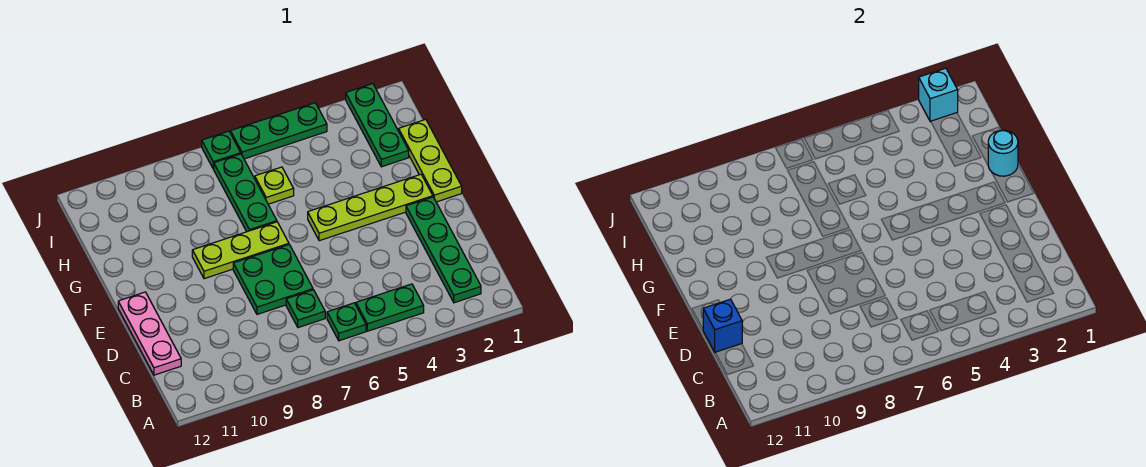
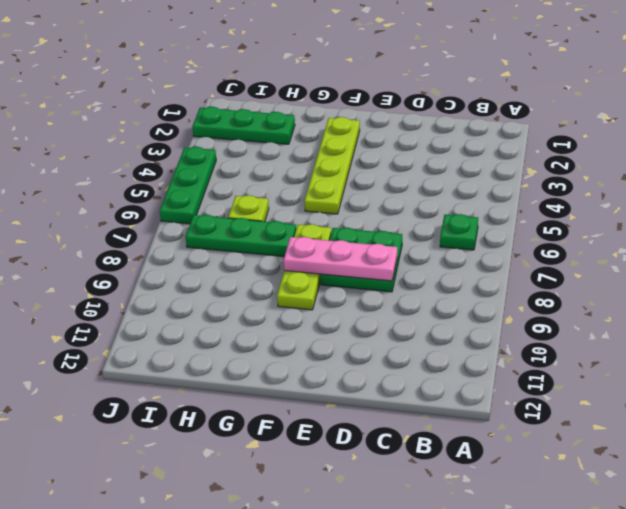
pink plate D8:F8 level 2 -> pink plate C12:E12 level 1
none -> green plate B2:E2 level 1
none -> green plate B4:B5 level 1
none -> green plate C7 level 1

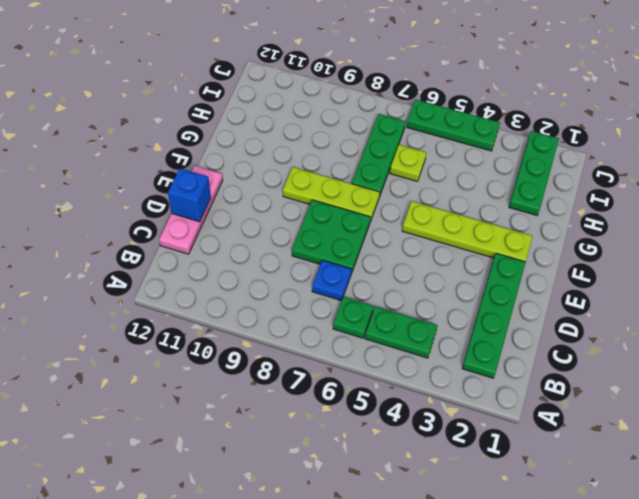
blue plate C7 level 1 -> green plate C7 level 1
none -> lime plate F1:H1 level 1
none -> green plate J7 level 1
none -> cyan round brick G1 level 2

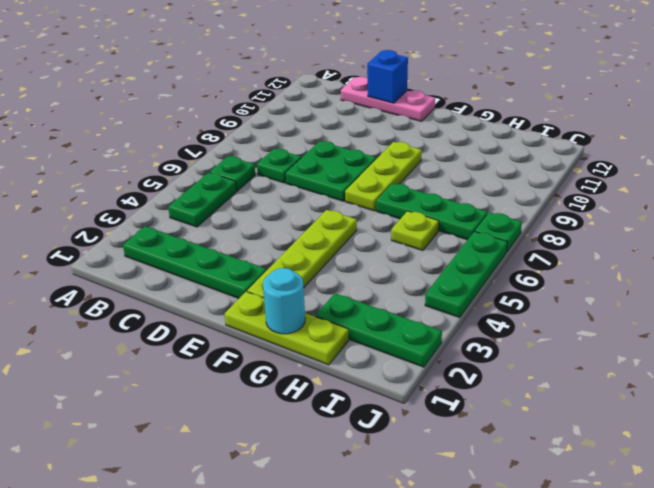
none -> cyan brick J2 level 2

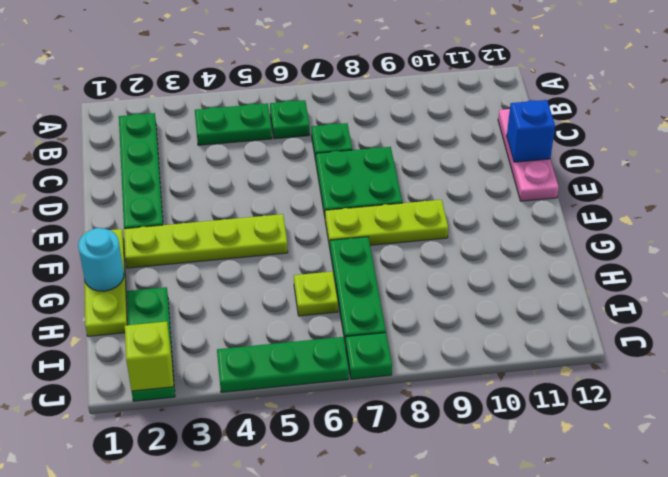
lime brick J2 level 2 -> cyan brick J2 level 2

